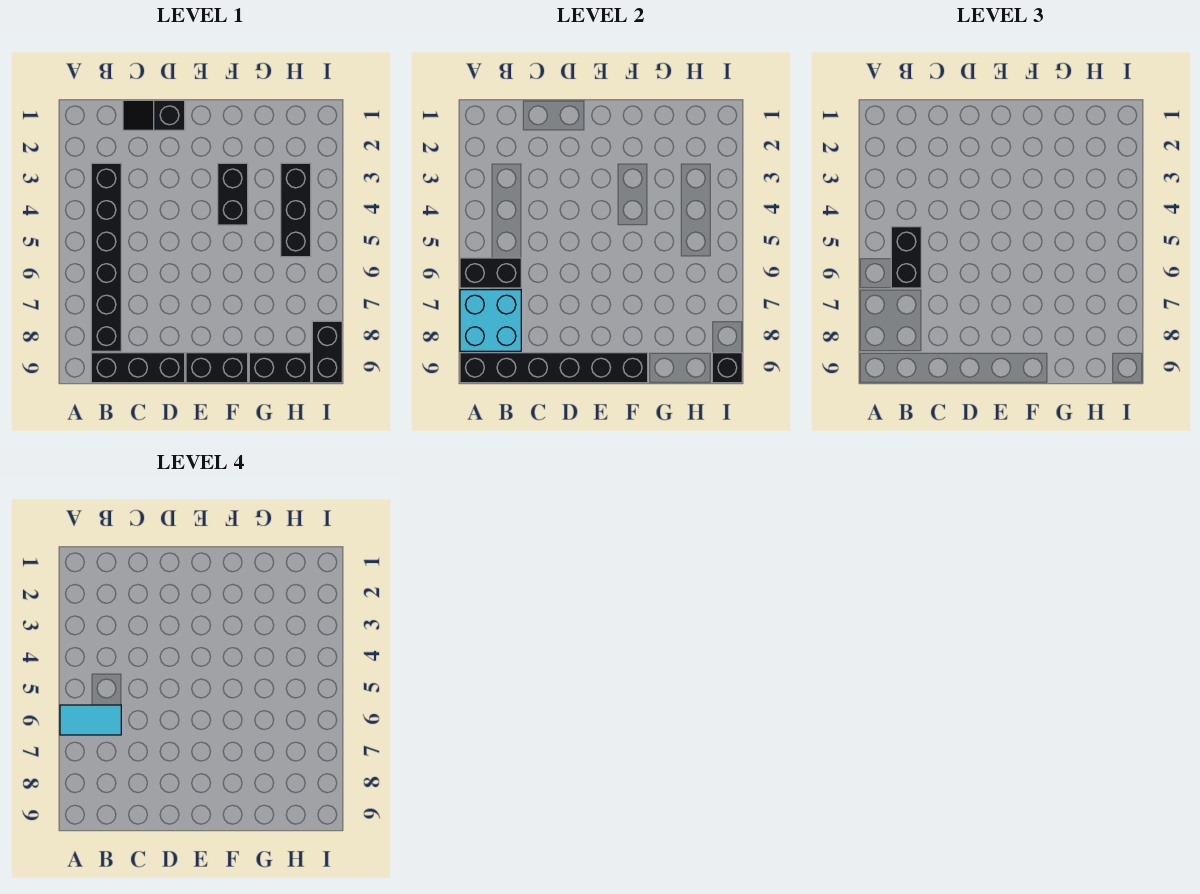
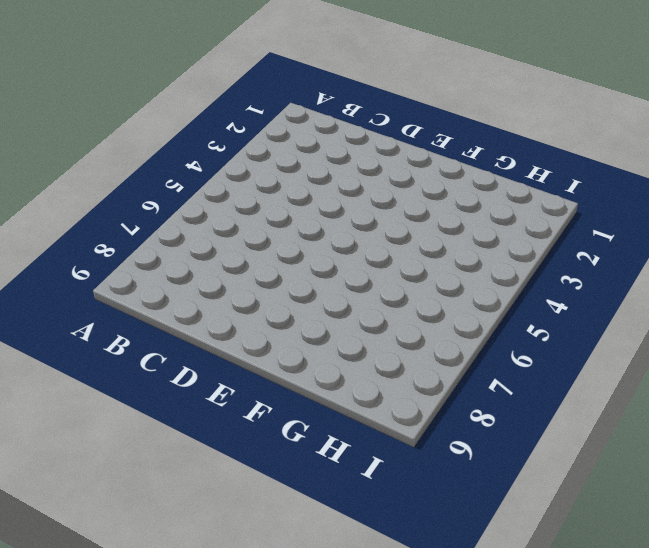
none -> black brick B3:B8 level 1
none -> black brick B9:D9 level 1
none -> black slope C1:D1 level 1 top D

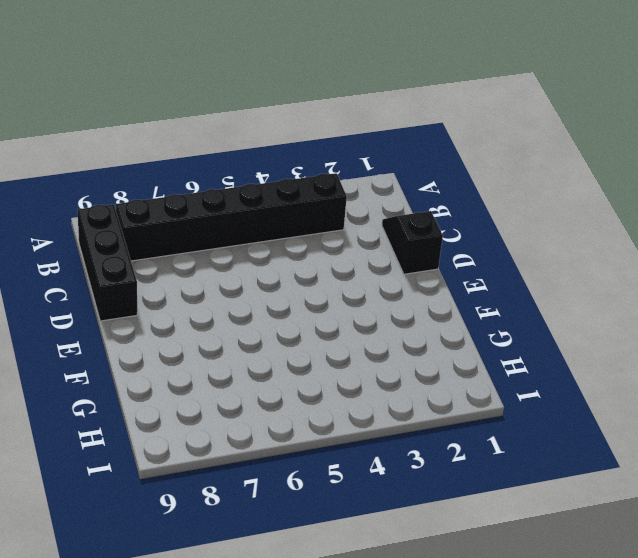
none -> black brick E9:F9 level 1
none -> black brick F3:F4 level 1
none -> black brick G9:H9 level 1

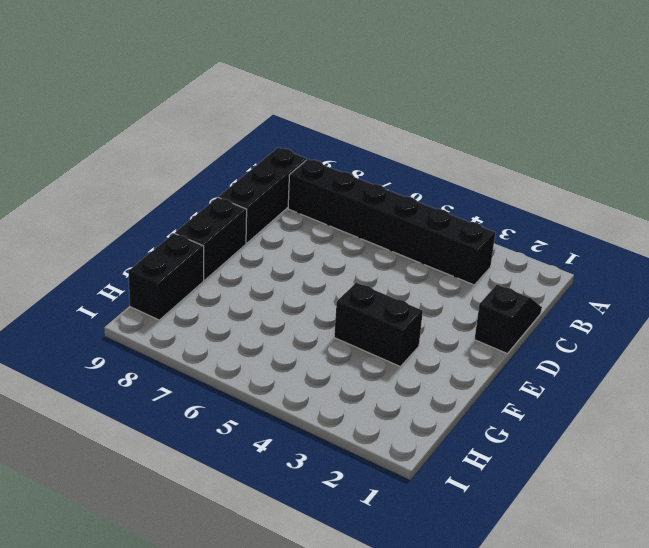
none -> black brick H3:H5 level 1
none -> black brick I8:I9 level 1
none -> black brick A6:B6 level 2

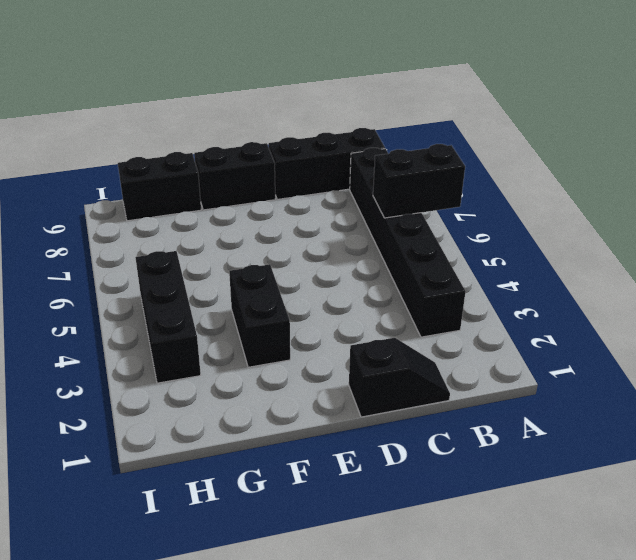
none -> black brick I8:I9 level 1
none -> cyan brick A7:B8 level 2
none -> black brick A9:F9 level 2

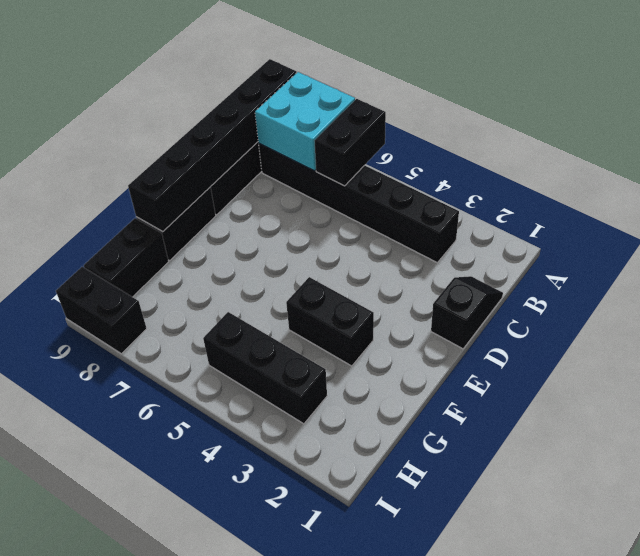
none -> black brick I9 level 2
none -> black brick B5:B6 level 3
none -> cyan tile A6:B6 level 4

